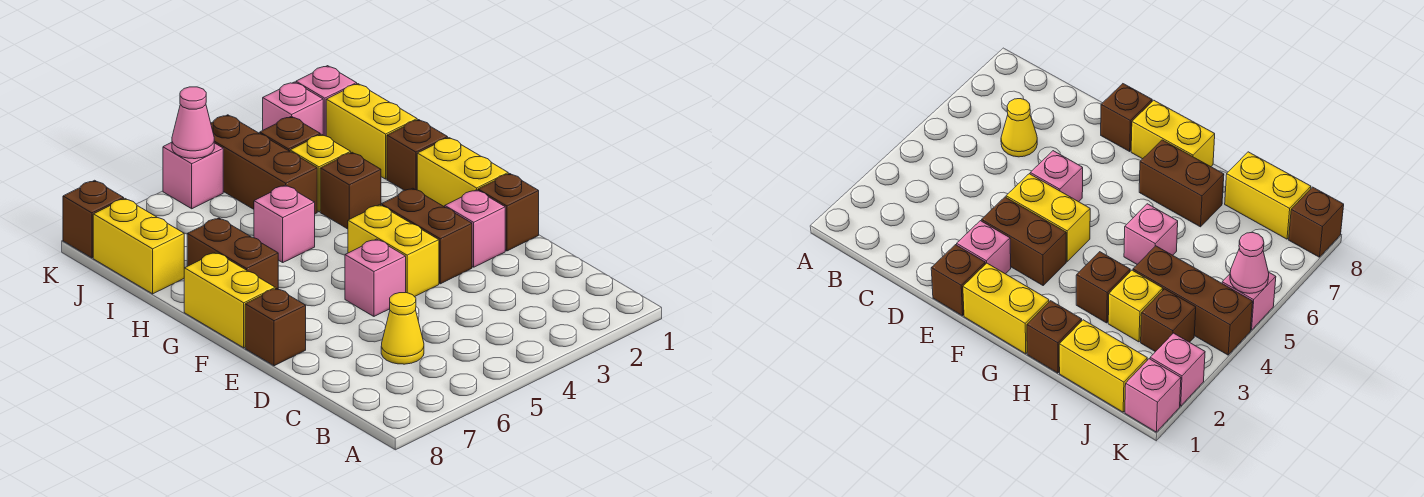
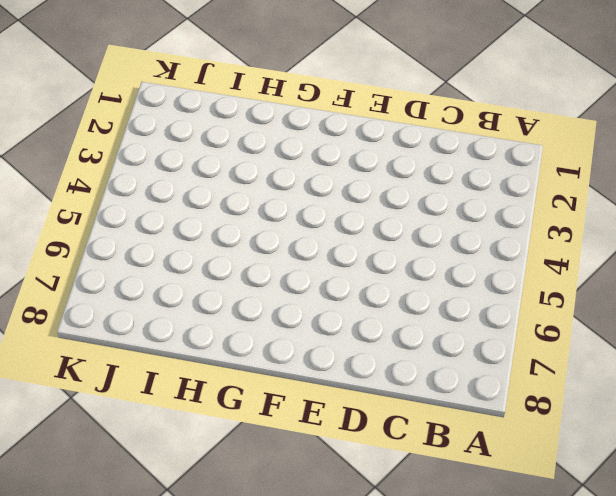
none -> yellow cone C6 level 1
none -> brown brick E1 level 1
none -> pink brick E2 level 1

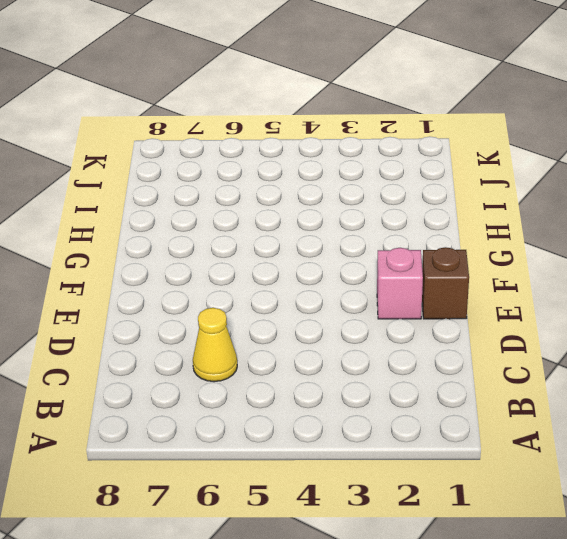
none -> brown brick E3:F3 level 1
none -> yellow brick E4:F4 level 1
none -> pink brick E5 level 1

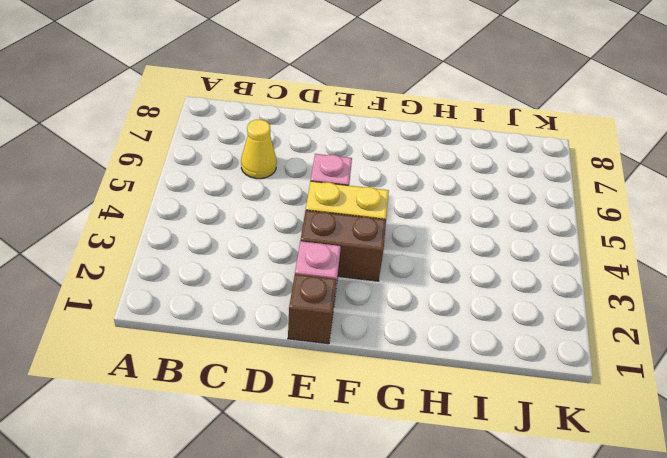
none -> brown brick E8 level 1
none -> yellow brick F1:G1 level 1
none -> yellow brick F8:G8 level 1

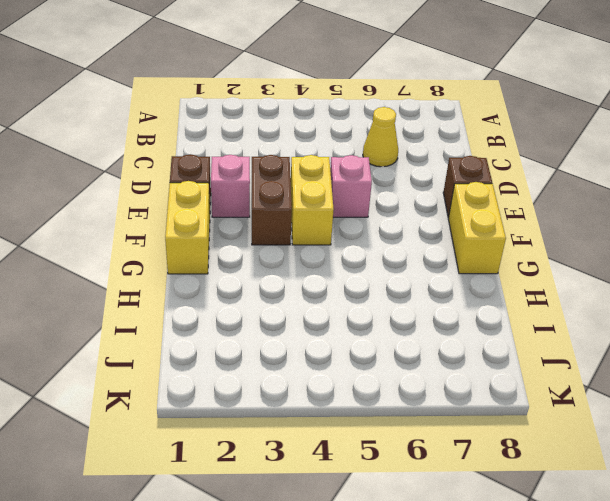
none -> brown brick G7:H7 level 1
none -> brown brick H1 level 1
none -> brown brick H3 level 1

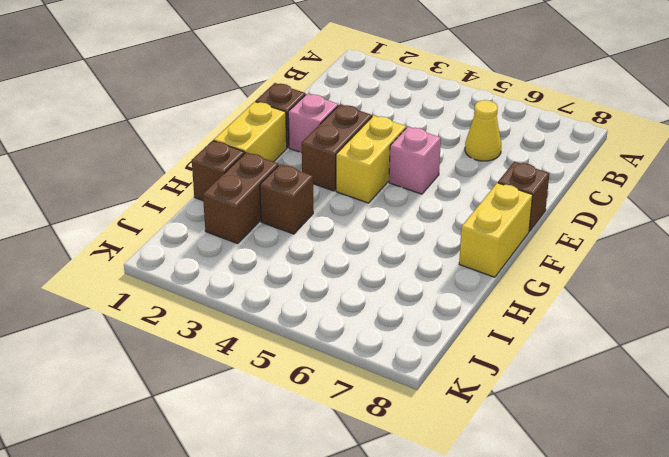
brown brick H2:I2 level 1 -> brown brick G7:H7 level 1
none -> pink brick H5 level 1
none -> yellow brick I1:J1 level 1
none -> yellow brick I3 level 1

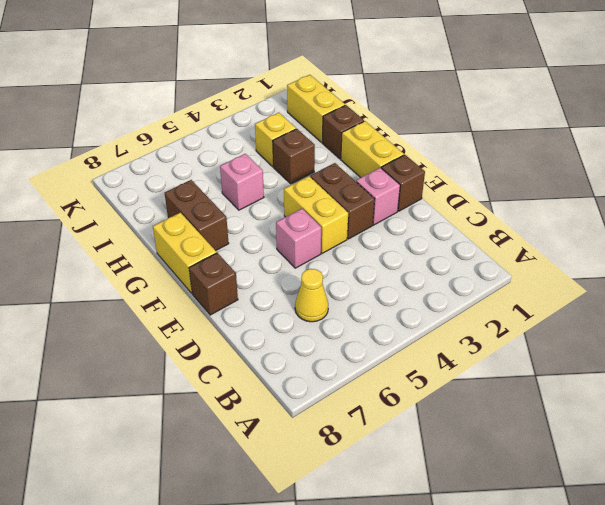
none -> brown brick I4:K4 level 1
none -> yellow brick I8:J8 level 1
none -> brown brick J3 level 1

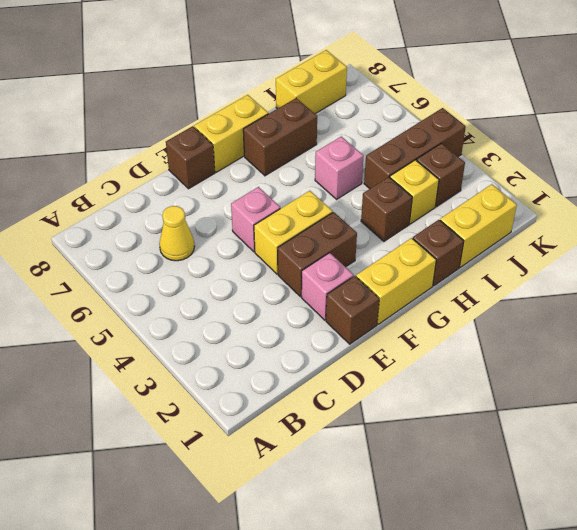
none -> pink brick K1 level 1
none -> pink brick K2 level 1
none -> pink brick K5 level 1

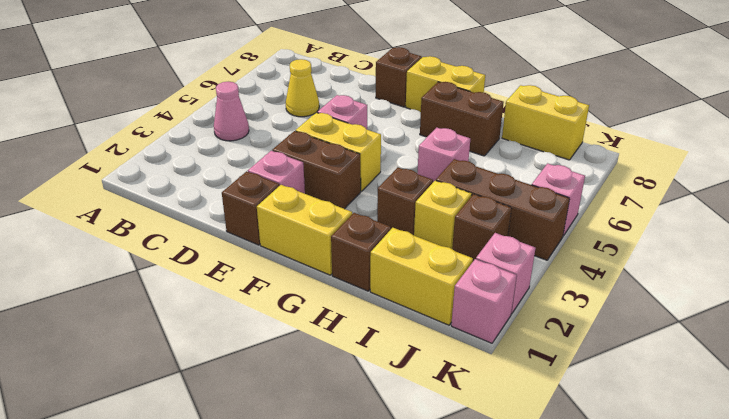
pink cone B4 level 1 -> pink cone K5 level 2
none -> brown brick K8 level 1

